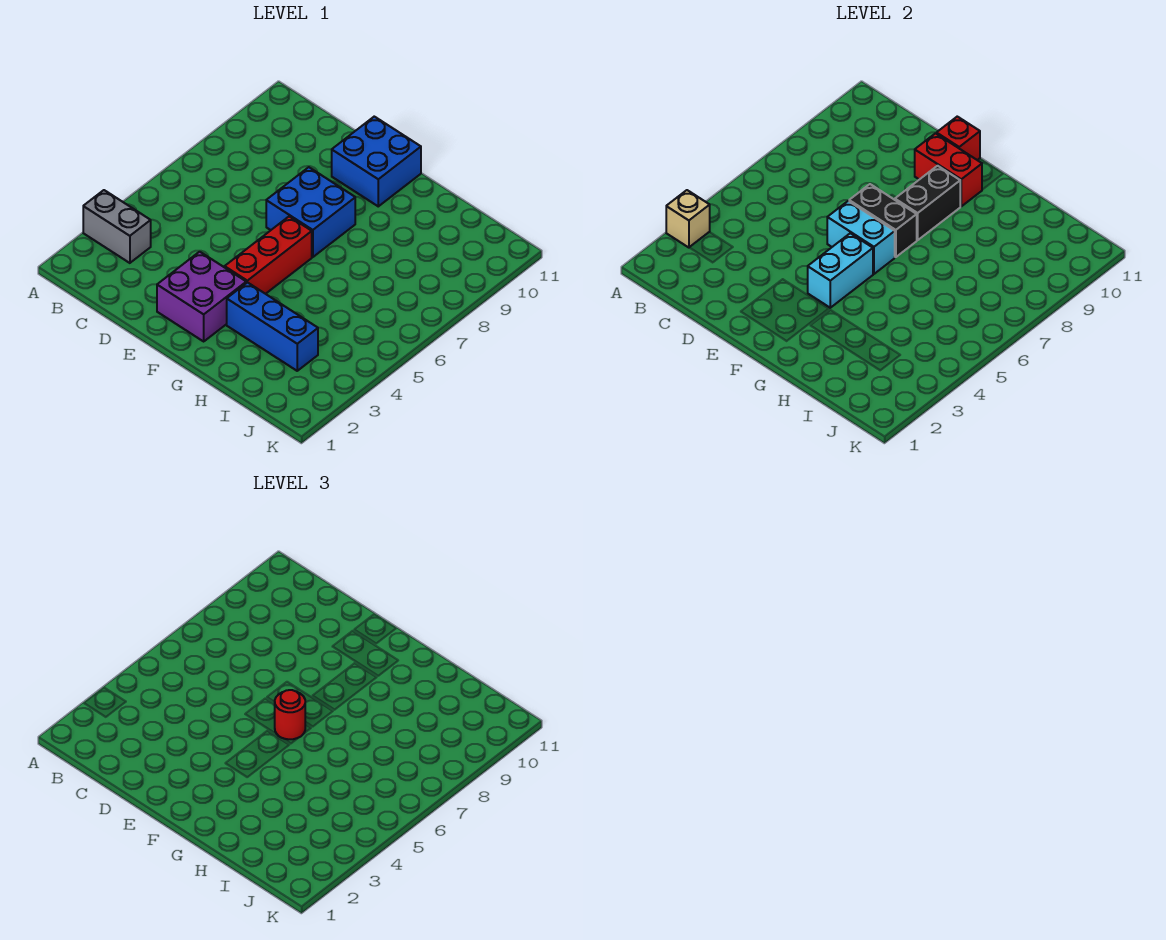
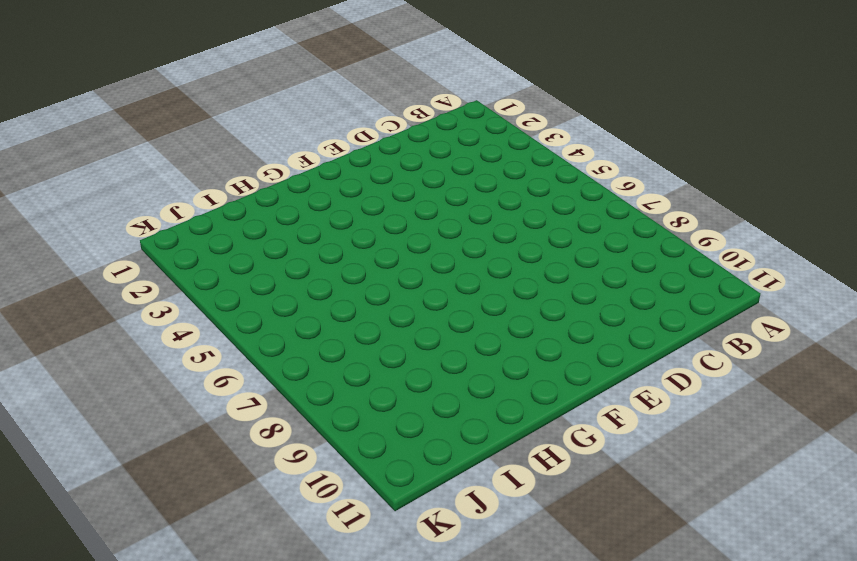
none -> grey brick A3:B3 level 1
none -> purple brick E2:F3 level 1
none -> blue brick E7:F8 level 1

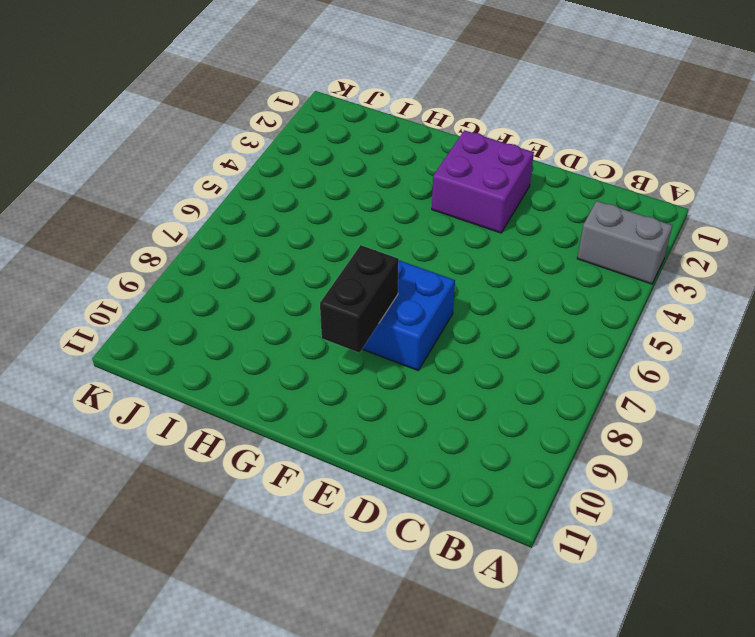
none -> blue brick E10:F11 level 1
none -> red brick F4:F6 level 1
none -> blue brick G3:I3 level 1

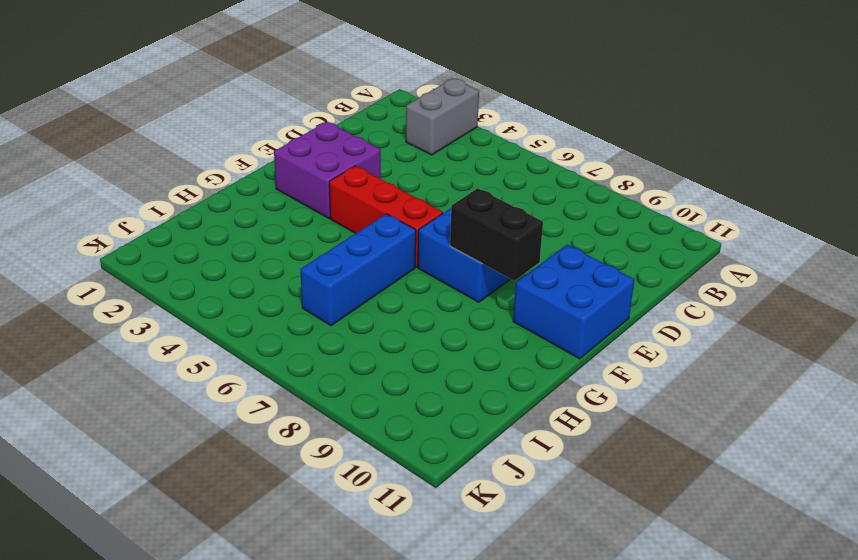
blue brick G6:I6 level 1 -> blue brick G3:I3 level 1
none -> tan brick A3 level 2
none -> cyan brick E6:F6 level 2
none -> black brick E7:F7 level 2

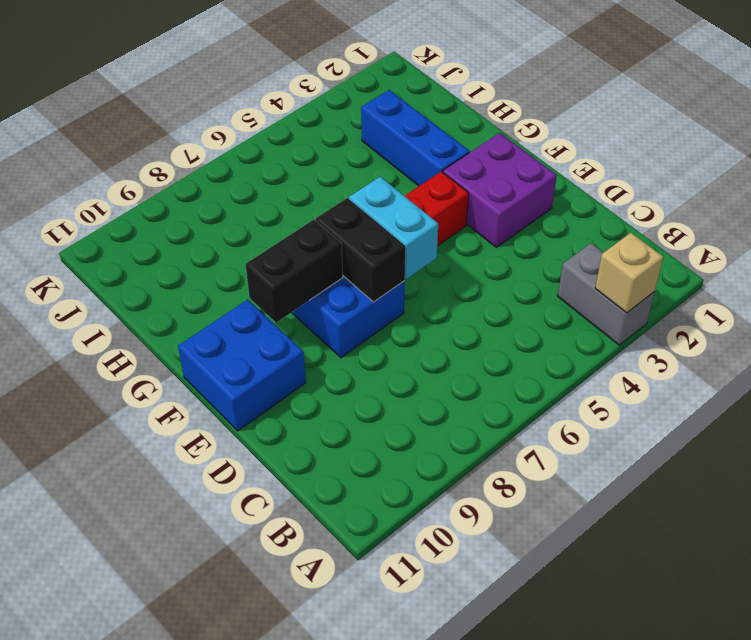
none -> red brick E10:F10 level 2
none -> red brick E11 level 2
none -> cyan brick F4:F5 level 2

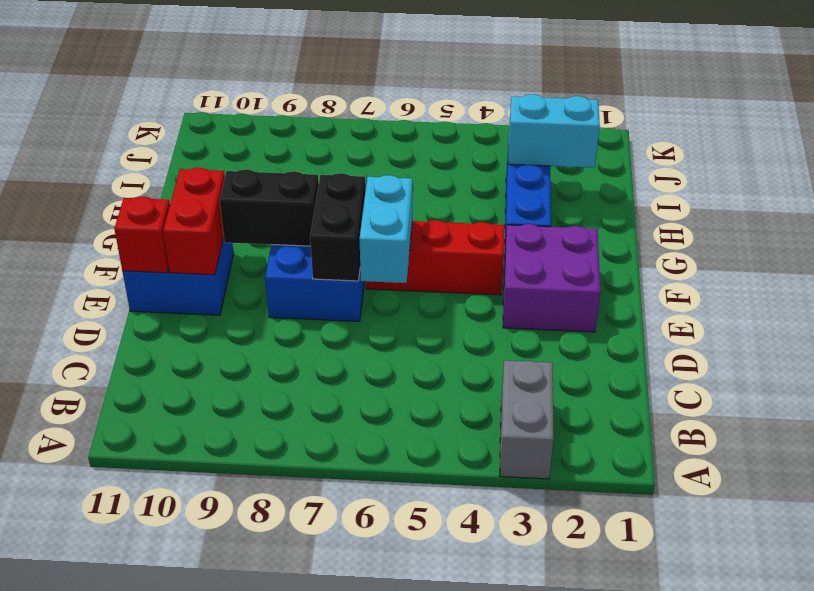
cyan brick I2:I3 level 2 -> cyan brick F4:F5 level 2
none -> tan brick A3 level 2
none -> red round brick F6 level 3

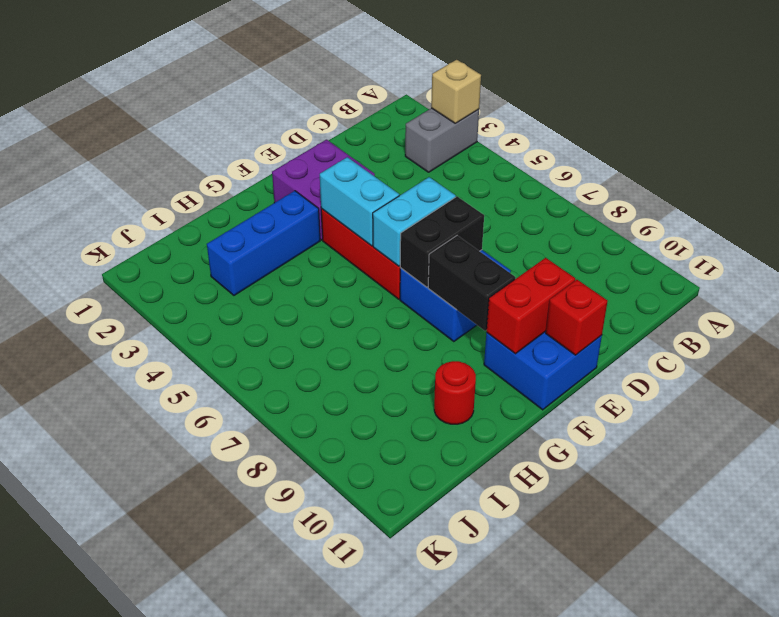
red round brick H10 level 1 -> red round brick F6 level 3

